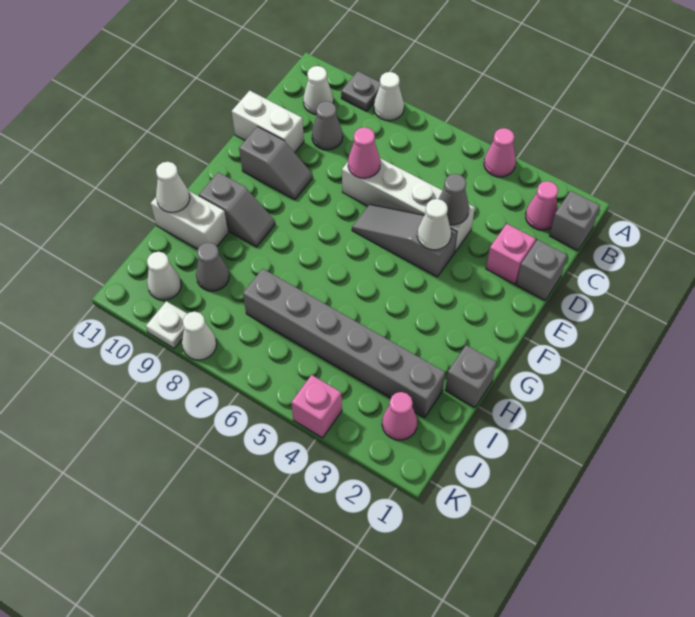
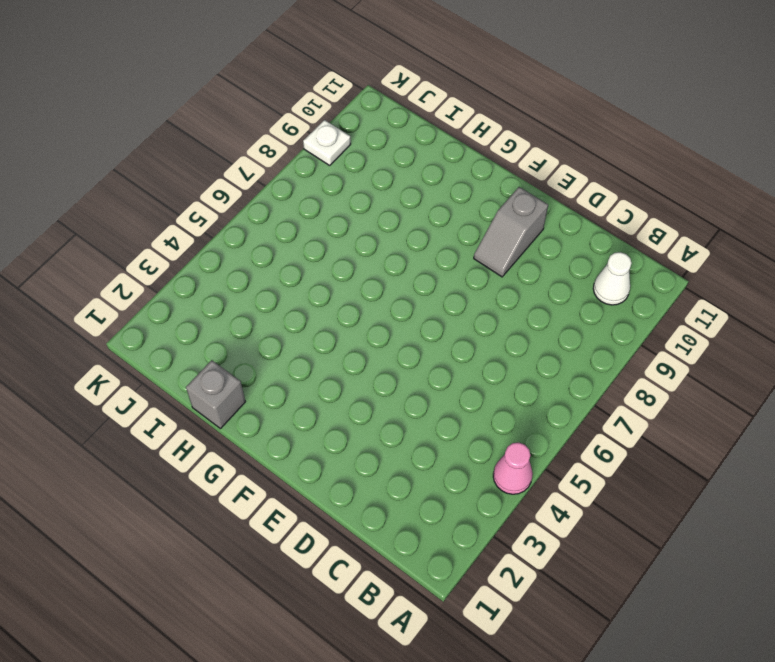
none -> white cone A8 level 1
none -> grey plate A9 level 1
none -> grey brick B1 level 1

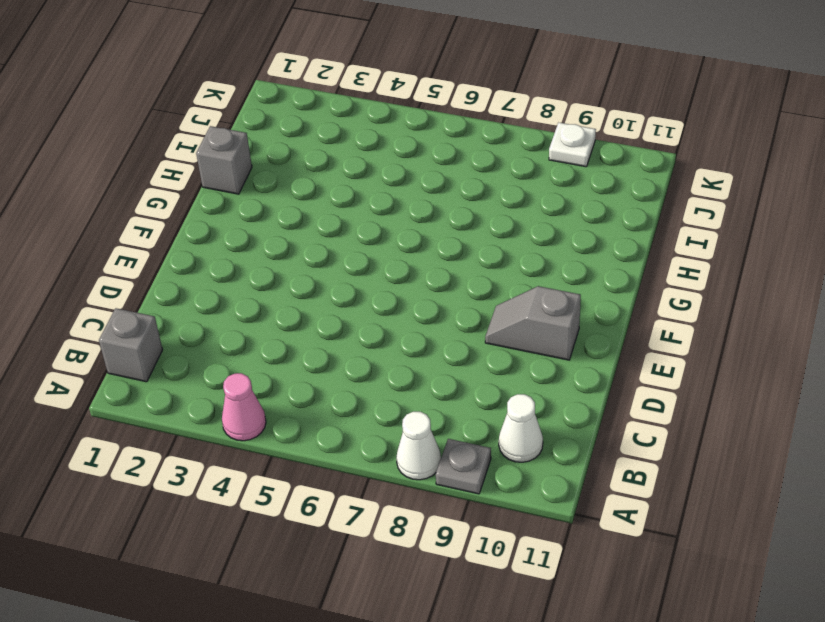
none -> pink cone B2 level 1
none -> grey cone C9 level 1
none -> grey brick D1 level 1

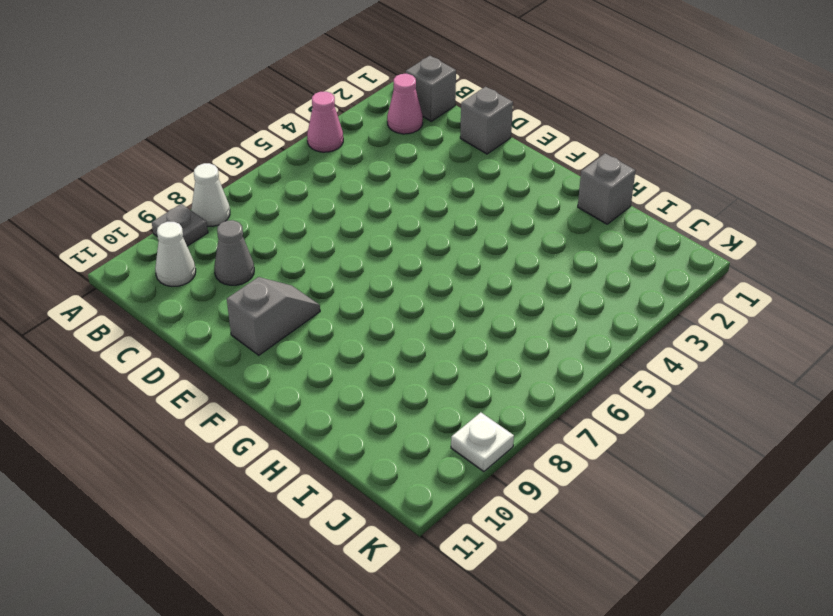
none -> pink brick D2 level 1
none -> white brick D4:D7 level 1
none -> white brick D10:D11 level 1

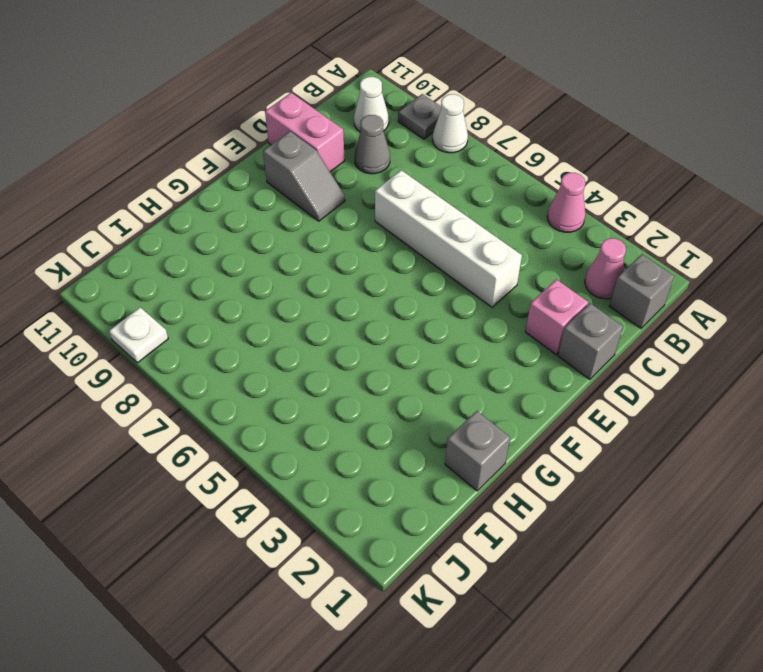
pink brick D10:D11 level 1 -> white brick D10:D11 level 1
none -> grey slope E4:E6 level 1 top 4
none -> grey slope G9:G10 level 1 top 10
none -> white brick H10:H11 level 1

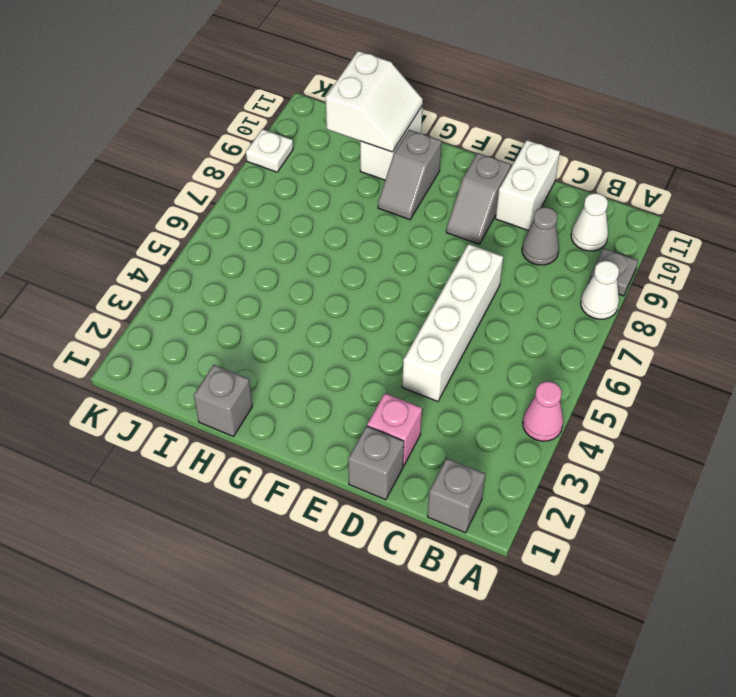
white slope H10:I11 level 2 top I -> white cone H11 level 2
none -> pink cone B2 level 1
none -> grey slope E4:E6 level 1 top 4
none -> grey brick I2:I7 level 1

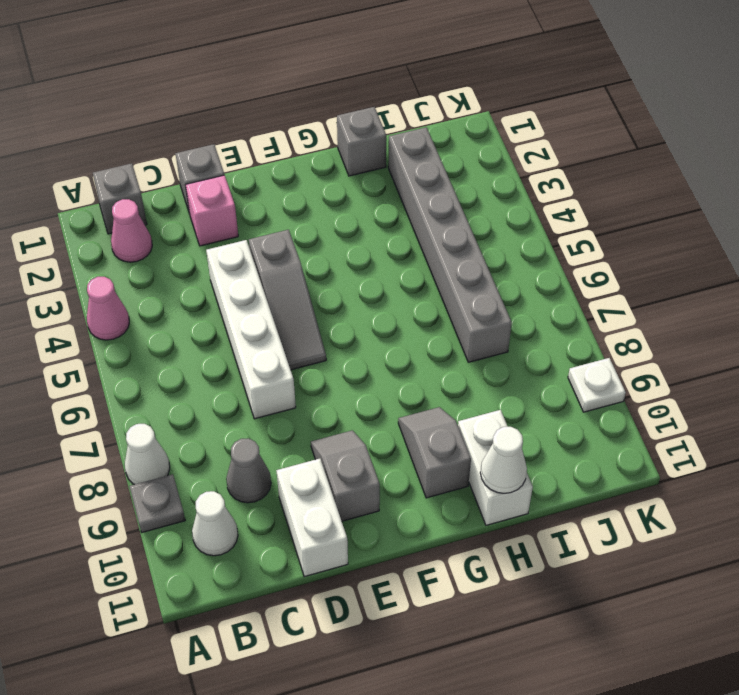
none -> grey cone I9 level 1
none -> pink cone J2 level 1
none -> white cone J10 level 1

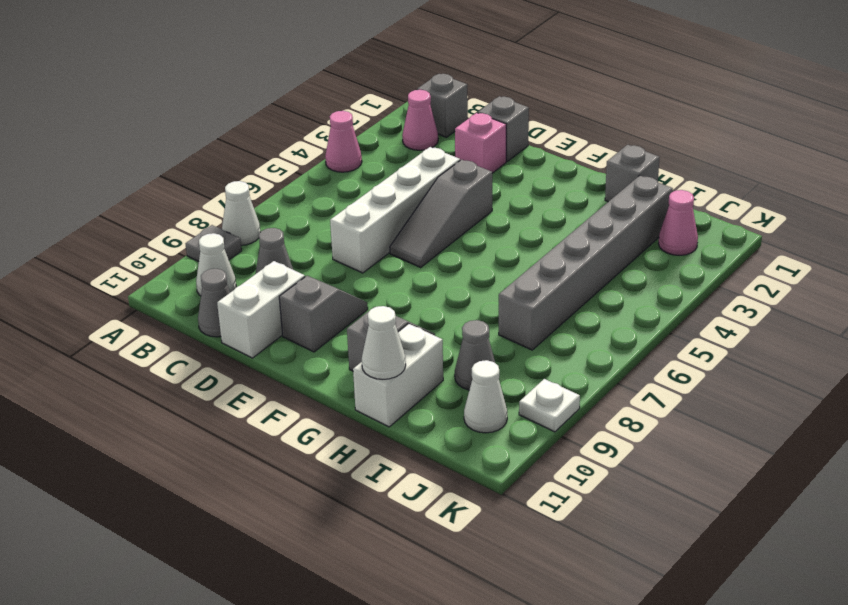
grey cone C11 level 1 -> grey cone D4 level 2
none -> pink brick K4 level 1
none -> white cone K8 level 1
none -> pink cone D7 level 2

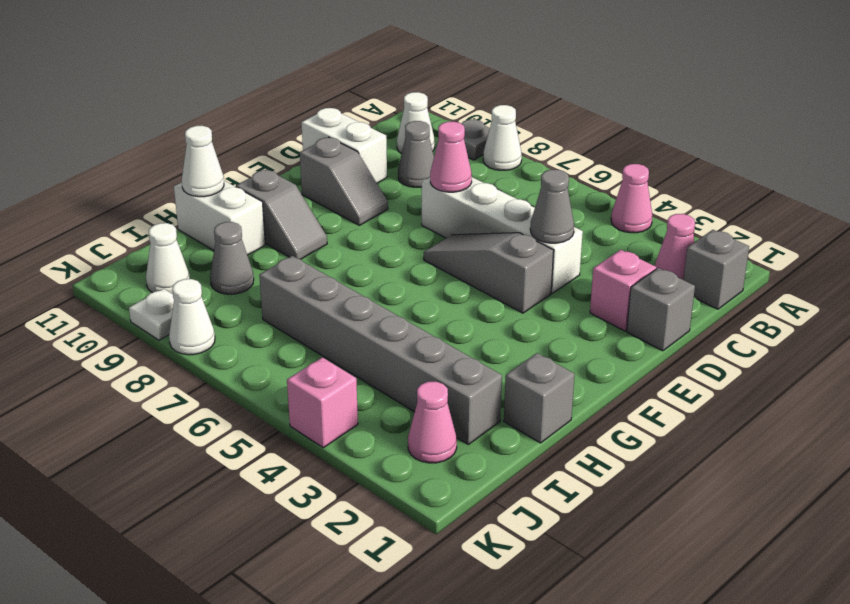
none -> white cone E4 level 2

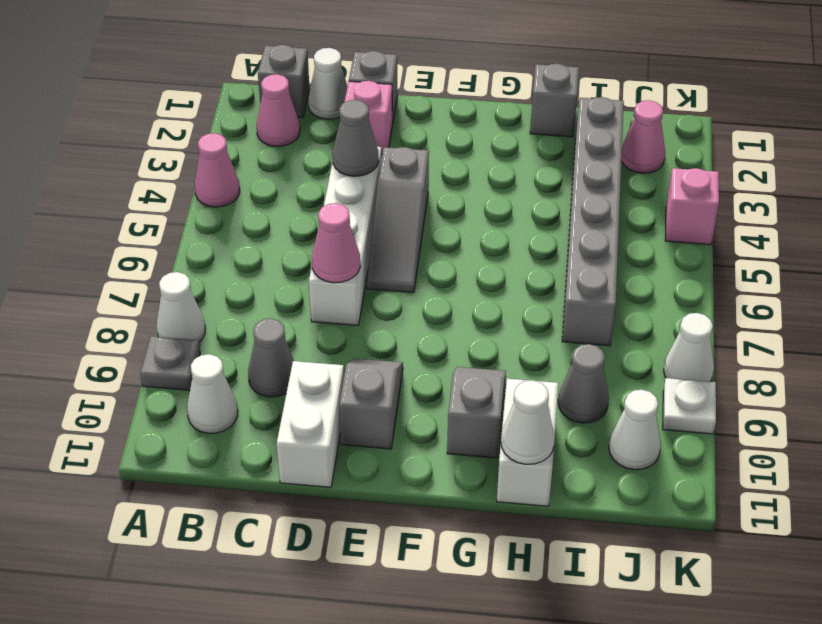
white cone C1 level 1 -> white cone E4 level 2

